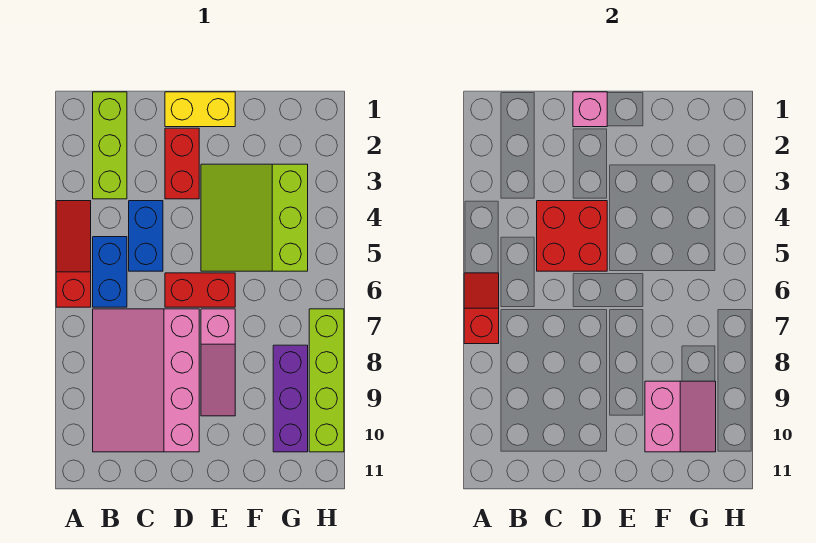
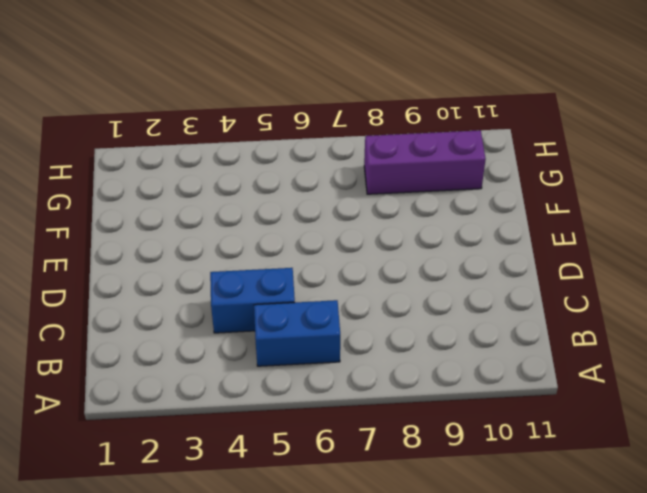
none -> red slope A4:A6 level 1 top 6
none -> lime brick B1:B3 level 1
none -> pink slope B7:D10 level 1 top D

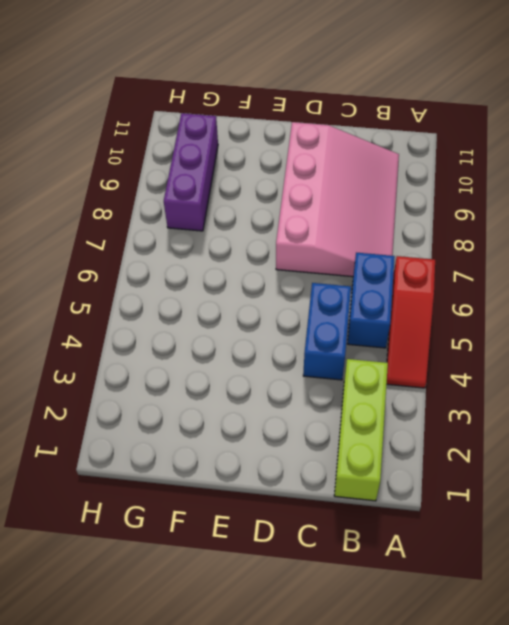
none -> yellow brick D1:E1 level 1
none -> red brick D2:D3 level 1
none -> red brick D6:E6 level 1

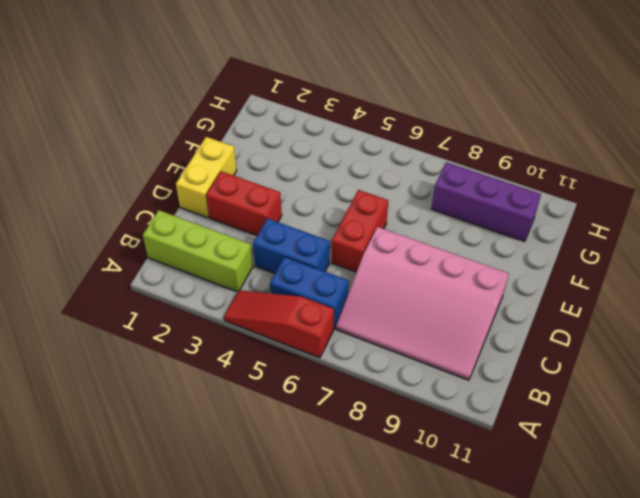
none -> lime slope E3:G5 level 1 top G
none -> pink slope E7:E9 level 1 top 7
none -> lime brick H7:H10 level 1

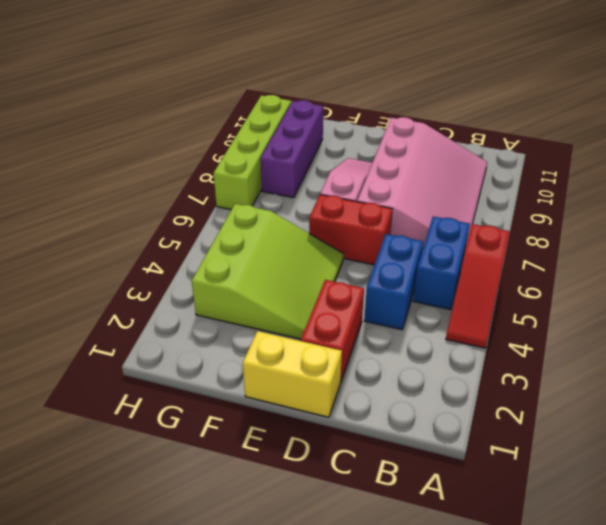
none -> lime brick B1:B3 level 1
none -> red slope A6:A7 level 2 top 7
none -> red brick C4:D5 level 2

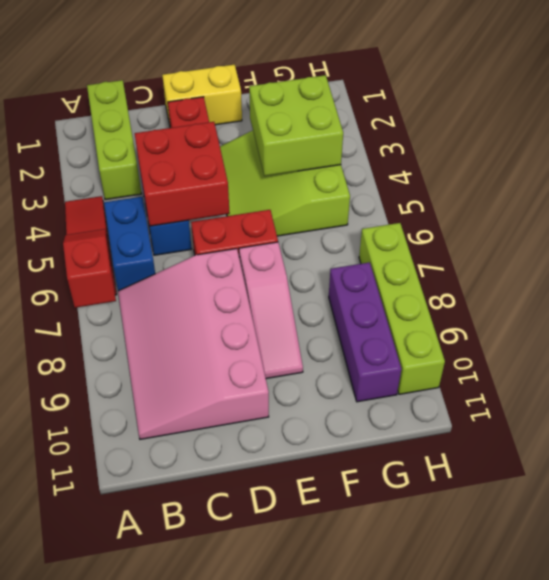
lime brick F3:G4 level 2 -> none
none -> pink brick D1 level 2
none -> pink slope F9:G10 level 2 top F

